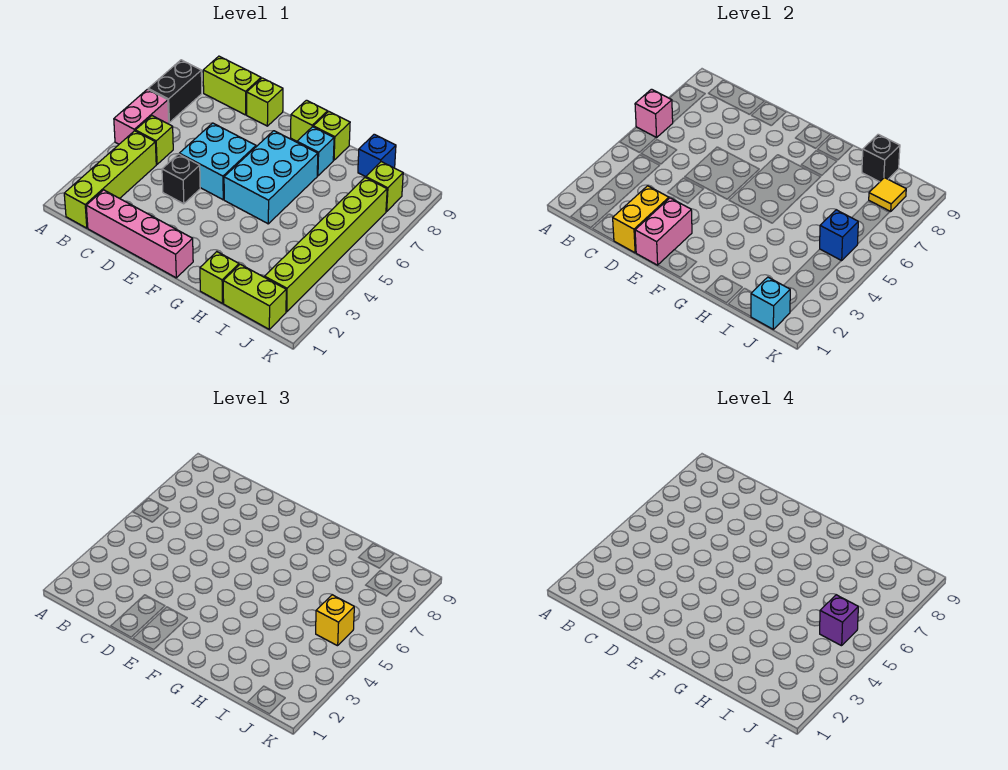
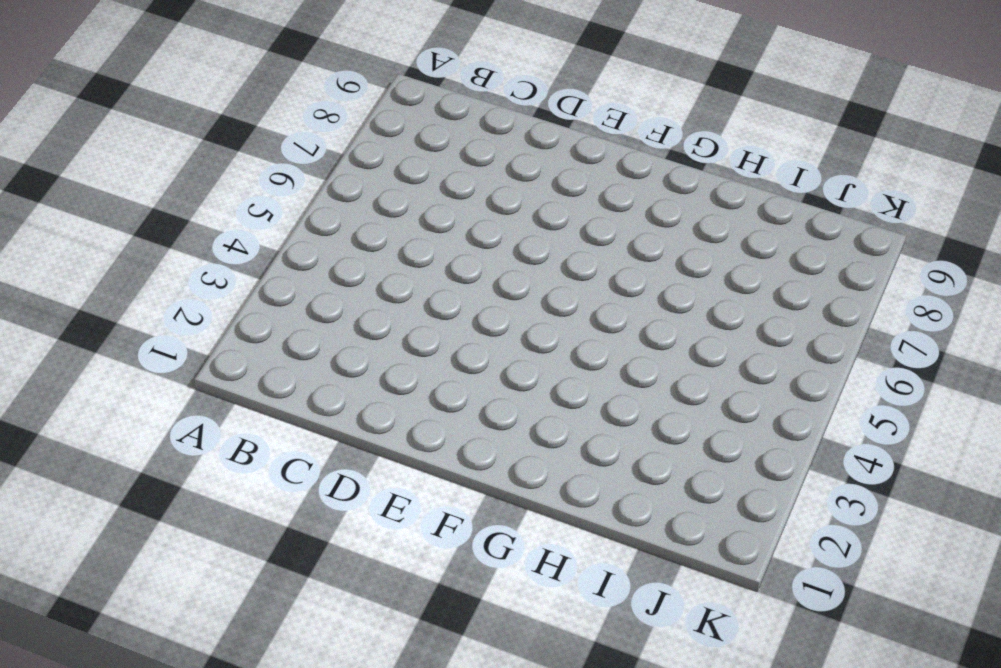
none -> pink brick A5:A6 level 1
none -> black brick A7:A8 level 1
none -> lime brick B1:B4 level 1

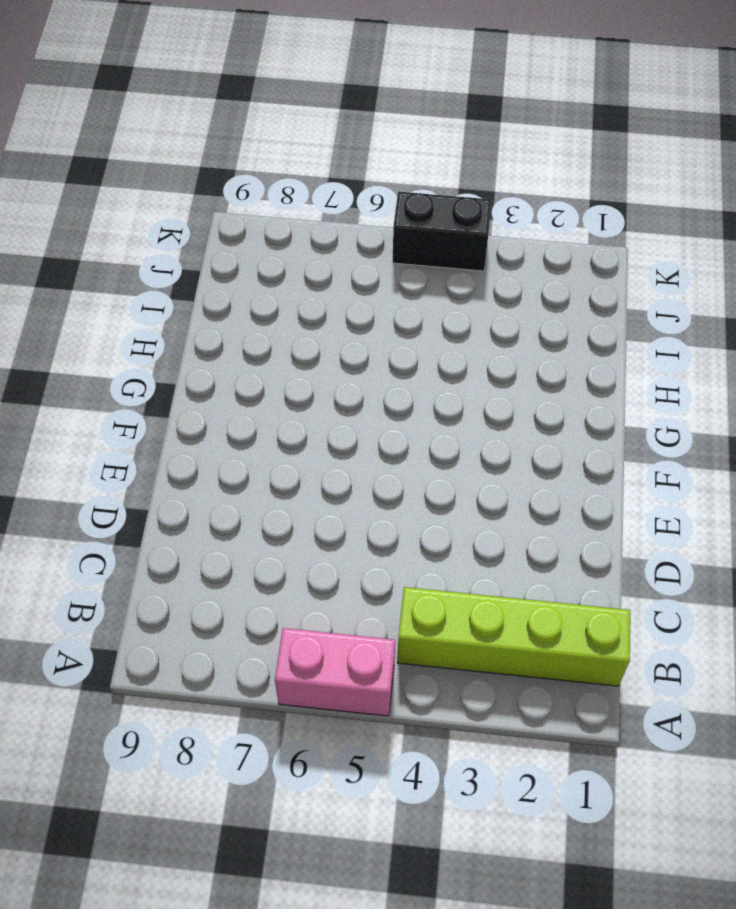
black brick K4:K5 level 1 -> black brick A7:A8 level 1
none -> lime brick B5 level 1
none -> lime brick B9:C9 level 1
none -> pink brick C1:F1 level 1

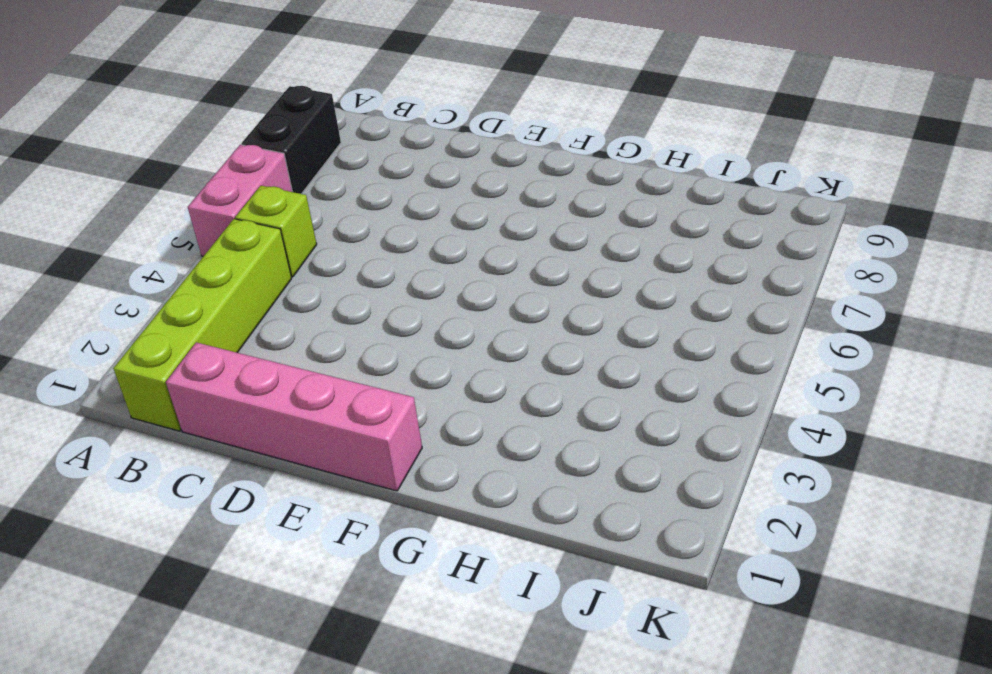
none -> lime brick B9:C9 level 1
none -> black brick D4 level 1
none -> cyan brick D5:E6 level 1

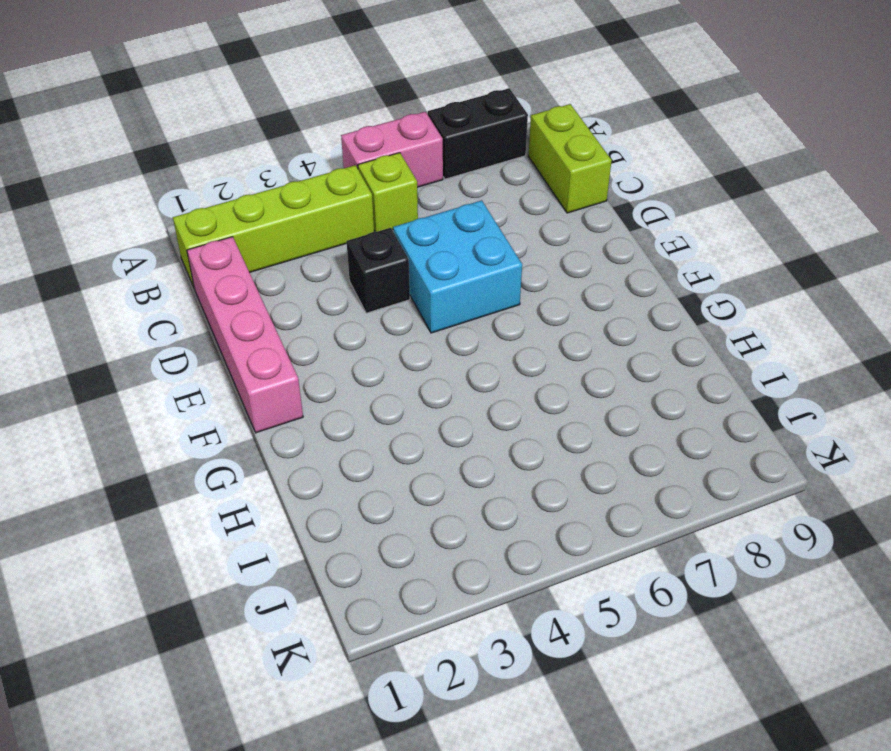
none -> lime brick D9 level 1
none -> cyan brick F5:G7 level 1
none -> lime brick F9 level 1

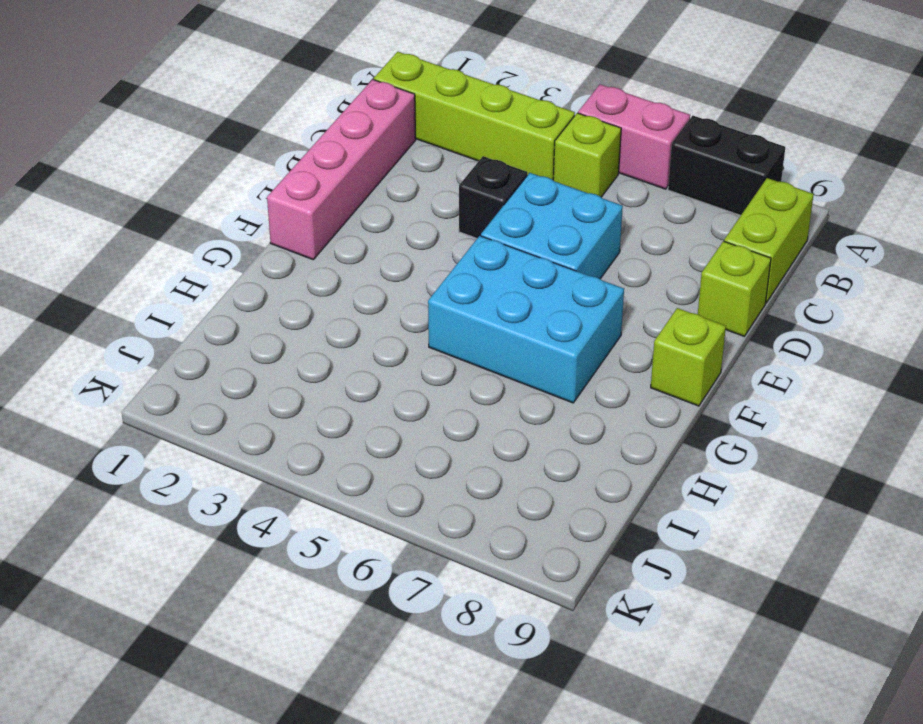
none -> cyan brick G8 level 1
none -> lime brick G9 level 1
none -> lime brick H1 level 1

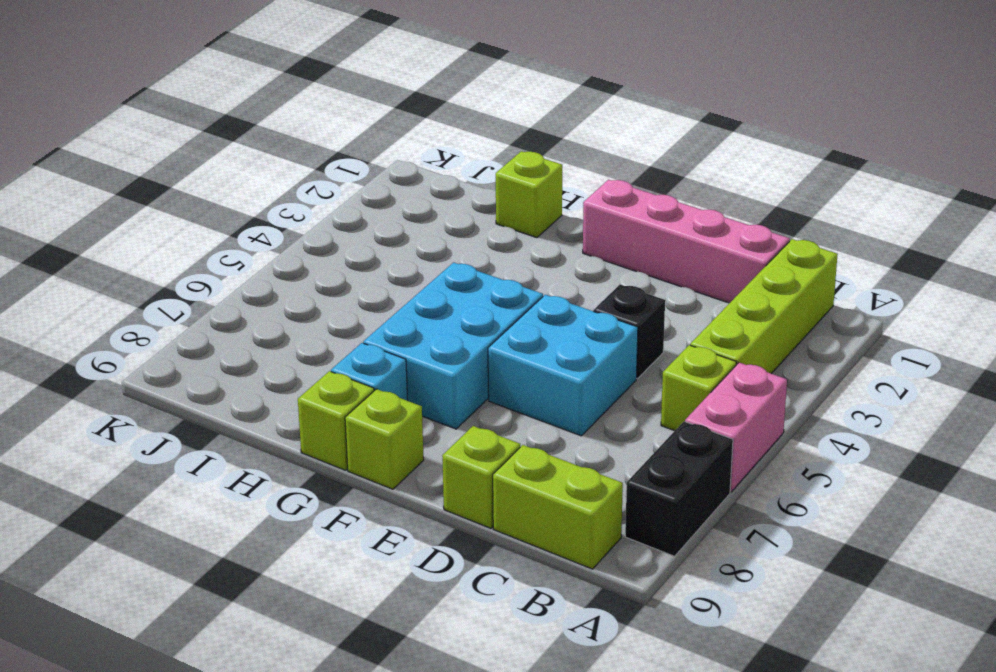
none -> lime brick I1:J1 level 1
none -> blue brick I9 level 1
none -> lime brick J2:J7 level 1

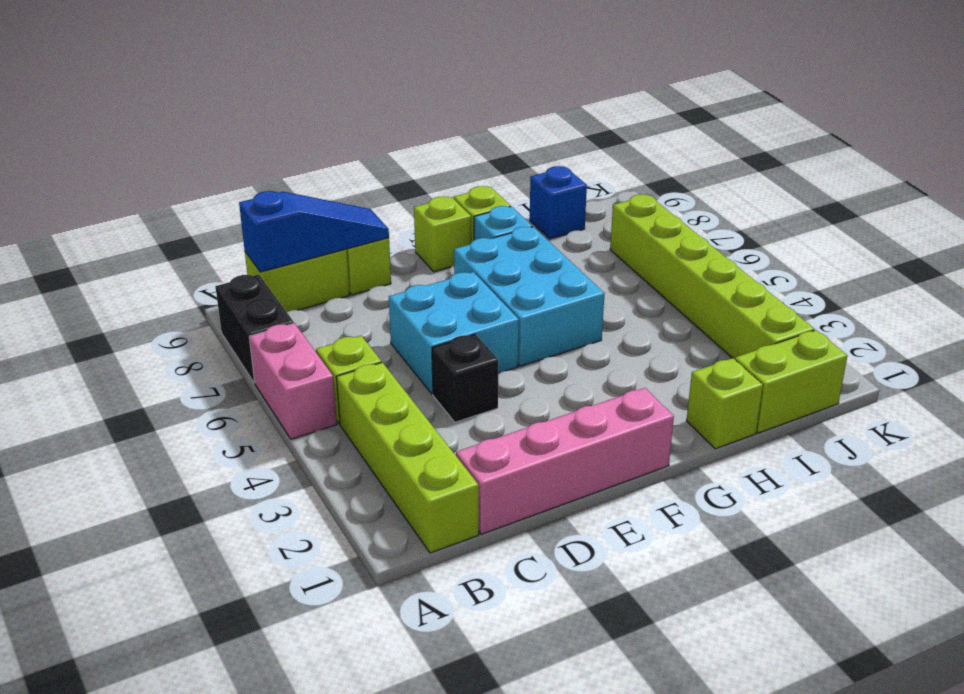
blue slope B9:D9 level 2 top B -> none
none -> lime brick J8 level 1
none -> pink brick A6 level 2
none -> yellow brick D1:D2 level 2

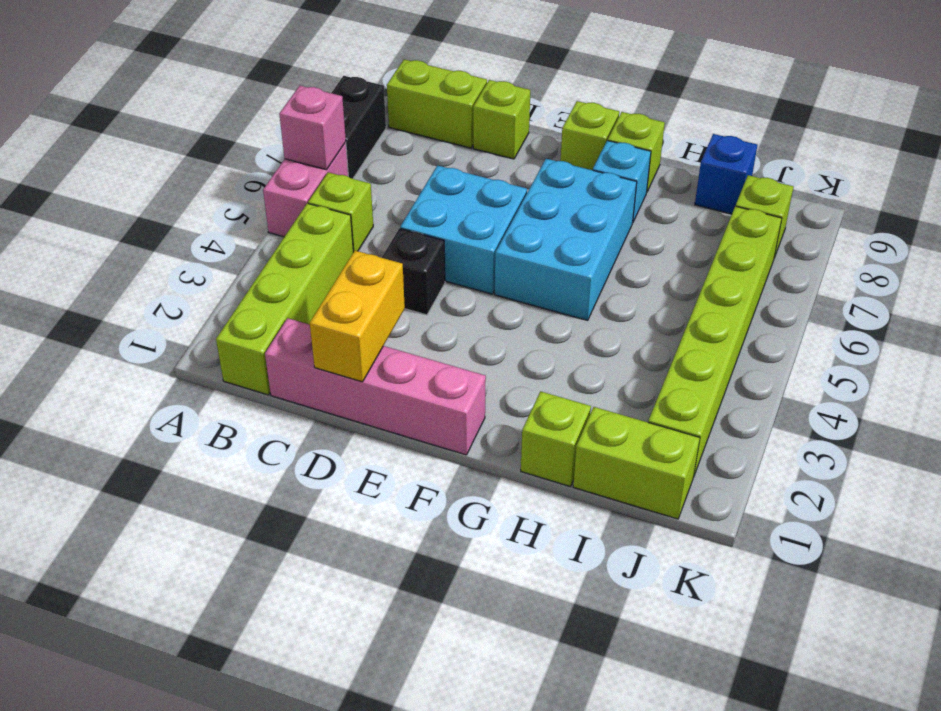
none -> pink brick E1:E2 level 2
none -> black brick I9 level 2
none -> cyan brick J1 level 2

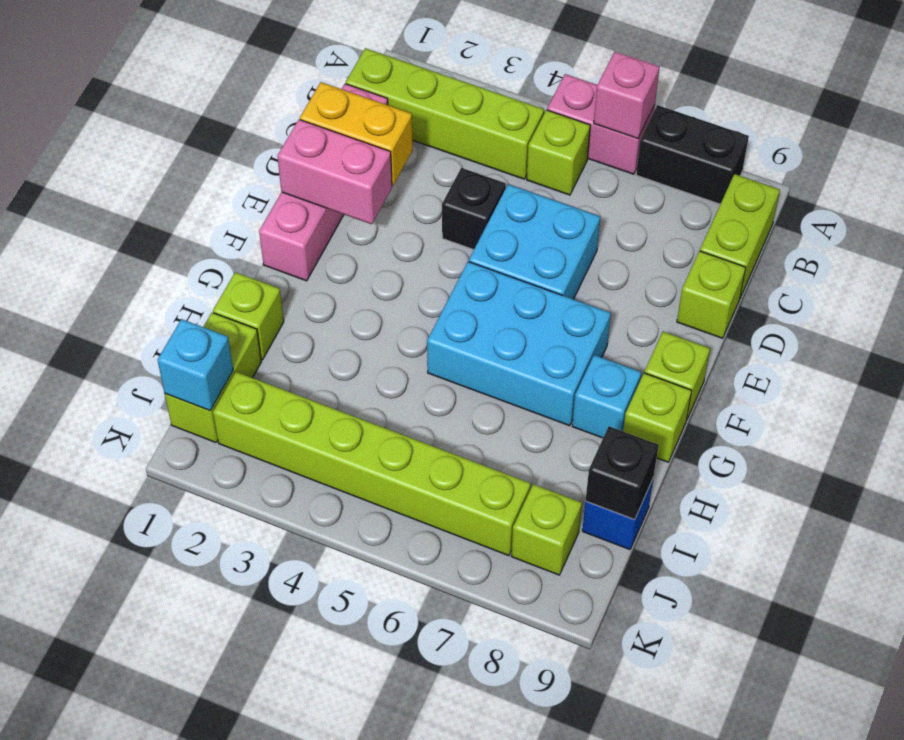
none -> blue brick J5 level 2
none -> yellow tile J8 level 2
none -> yellow brick J5 level 3

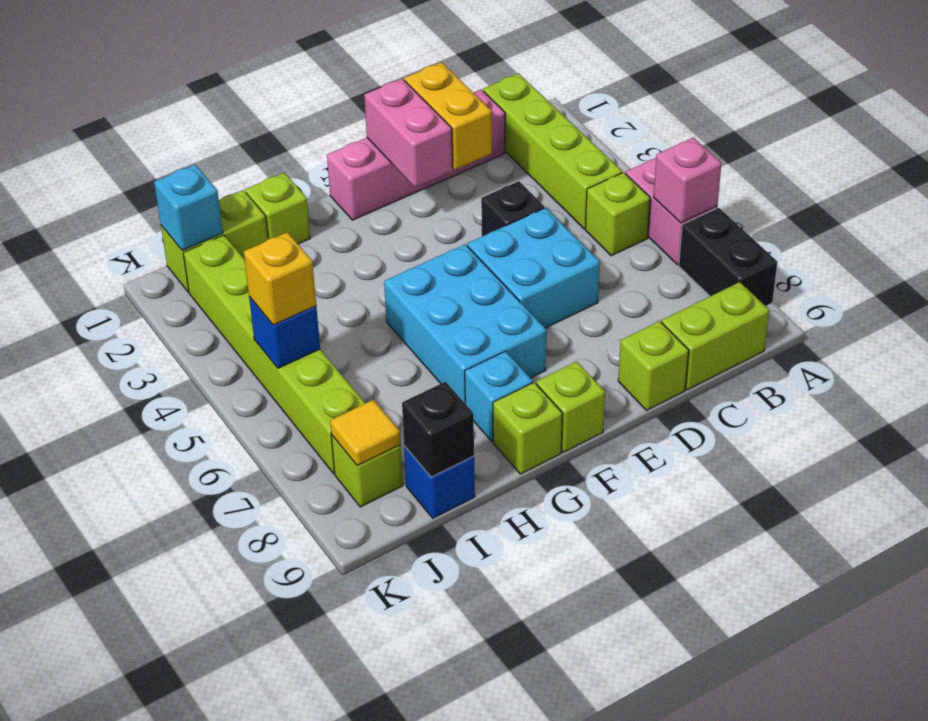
none -> purple brick J5 level 4

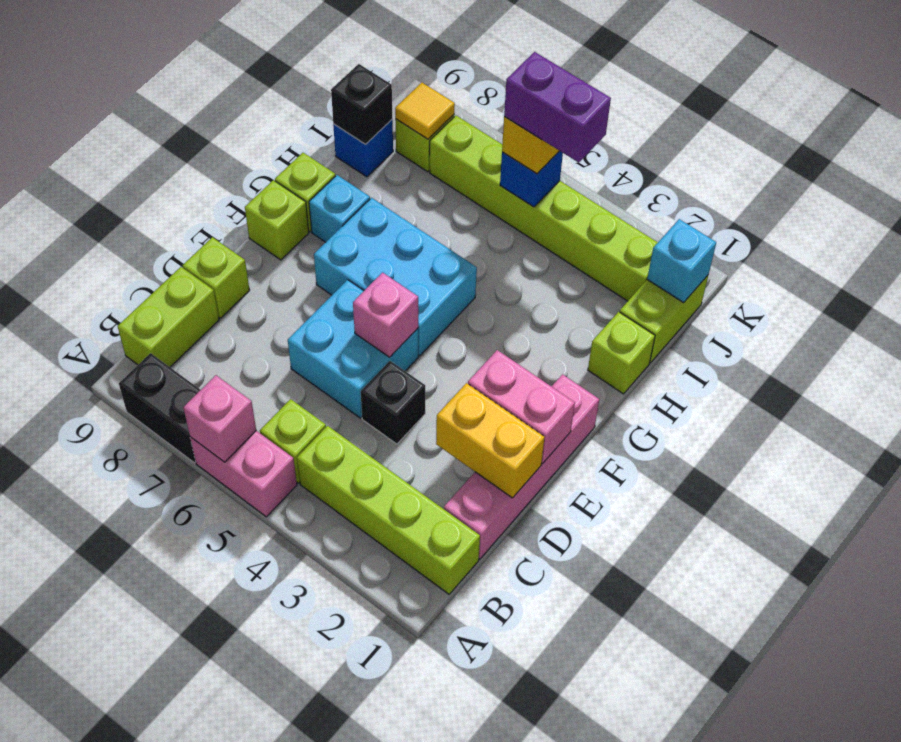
pink brick E5 level 2 -> none
purple brick J4:J5 level 4 -> purple brick J5 level 4

